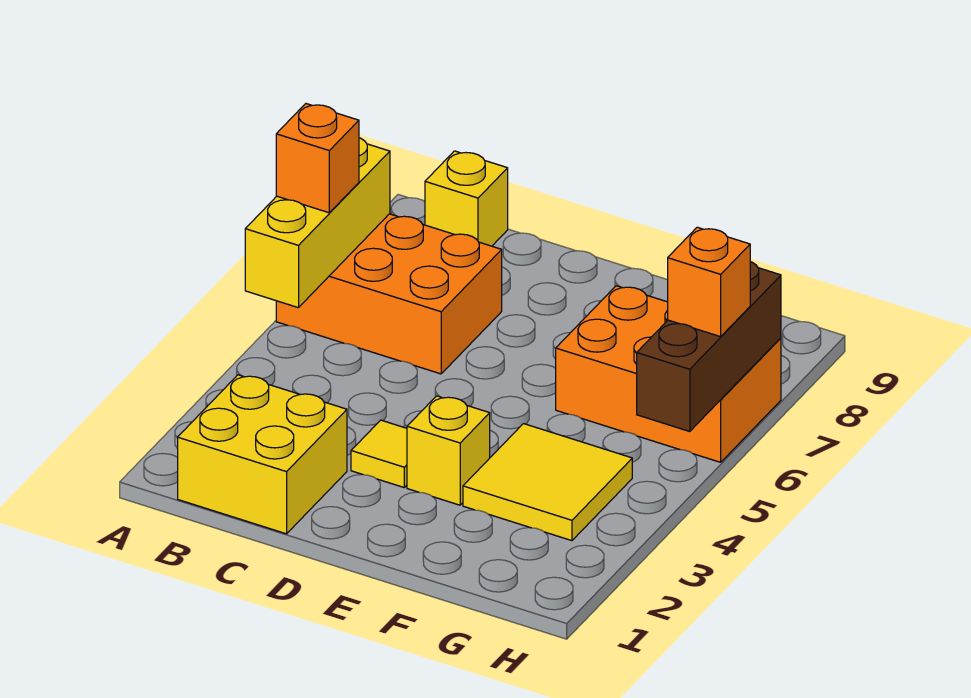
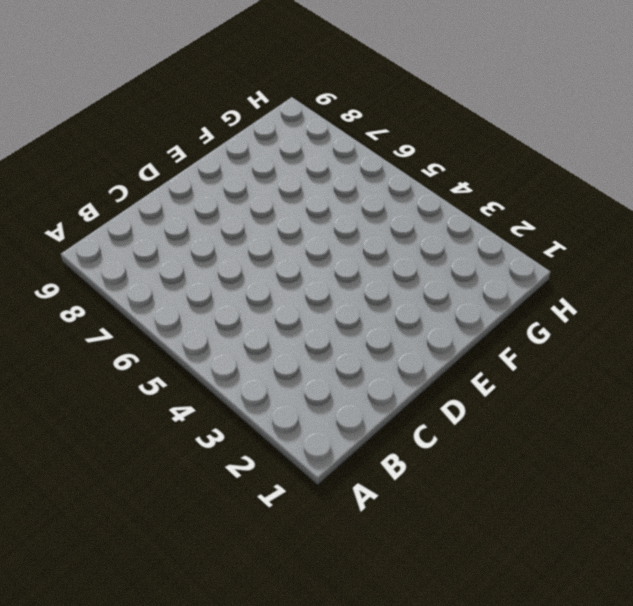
none -> orange brick A6:C7 level 1
none -> yellow brick B1:C2 level 1

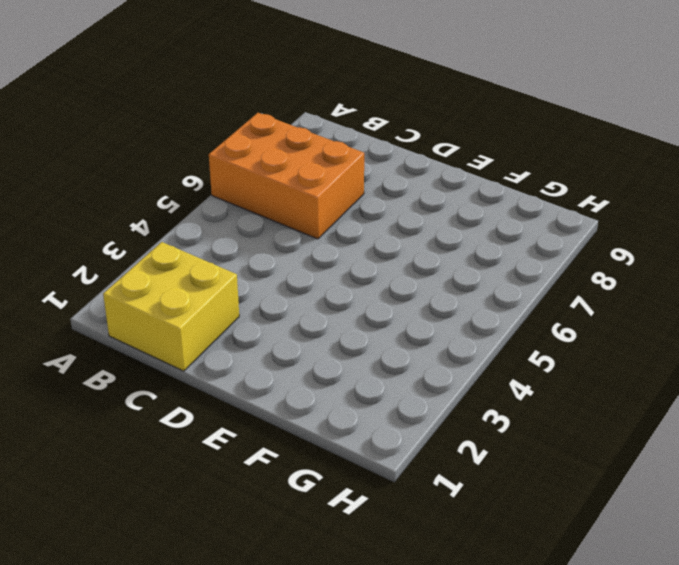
none -> yellow brick B9 level 1
none -> yellow tile D3 level 1

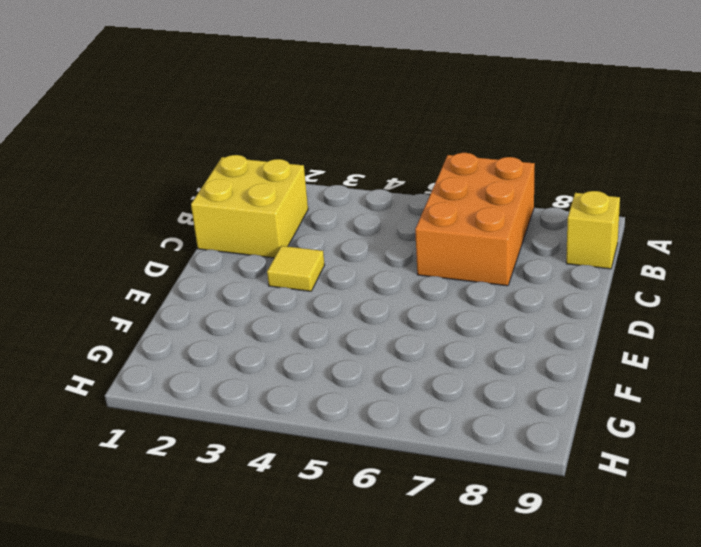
none -> yellow brick E3 level 1
none -> yellow tile F3:G4 level 1

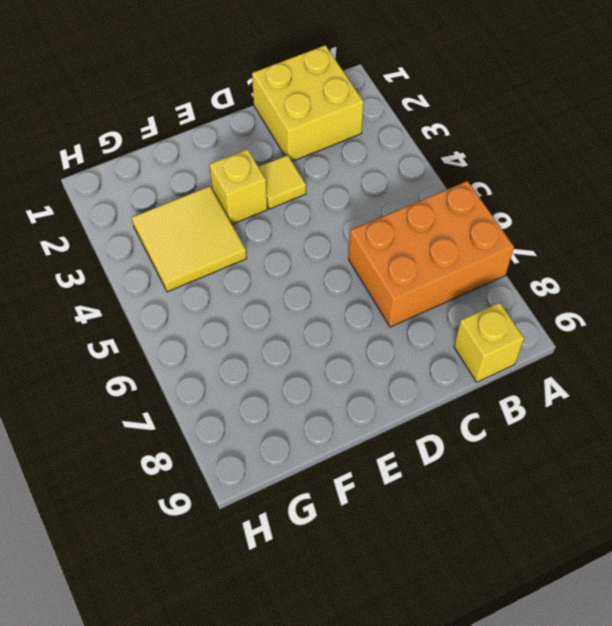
none -> orange brick F6:H7 level 1
none -> yellow brick A5:A7 level 2

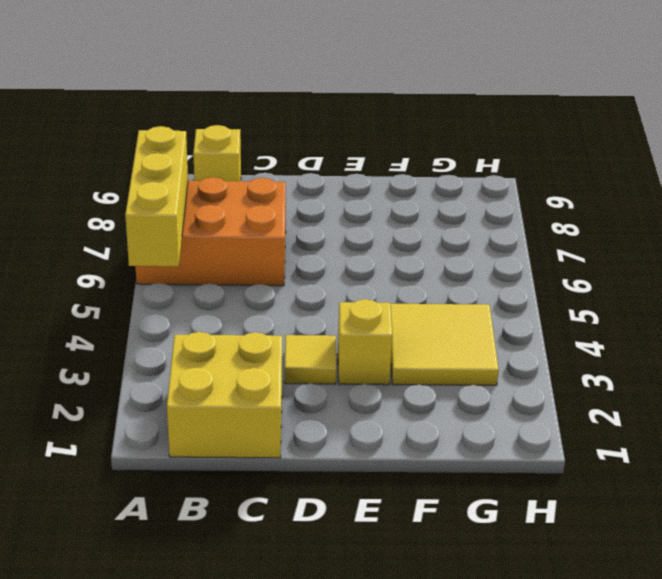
none -> orange brick F6:H7 level 1
none -> brown brick H5:H7 level 2

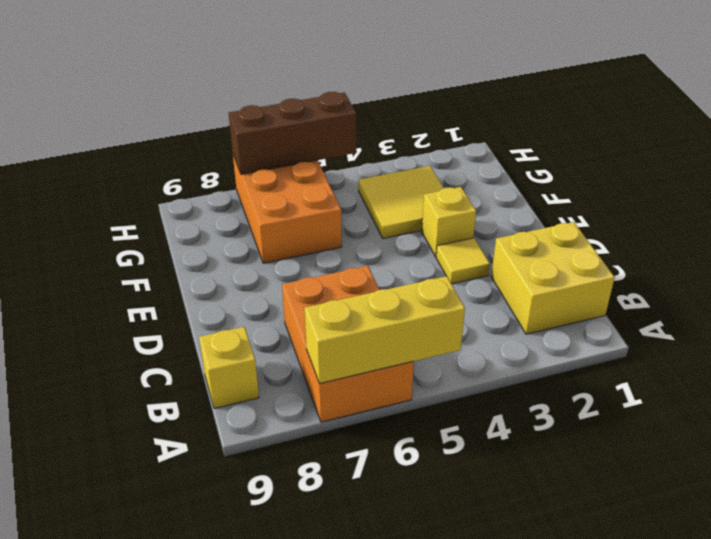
none -> orange brick A6 level 3
none -> orange brick H6 level 3

